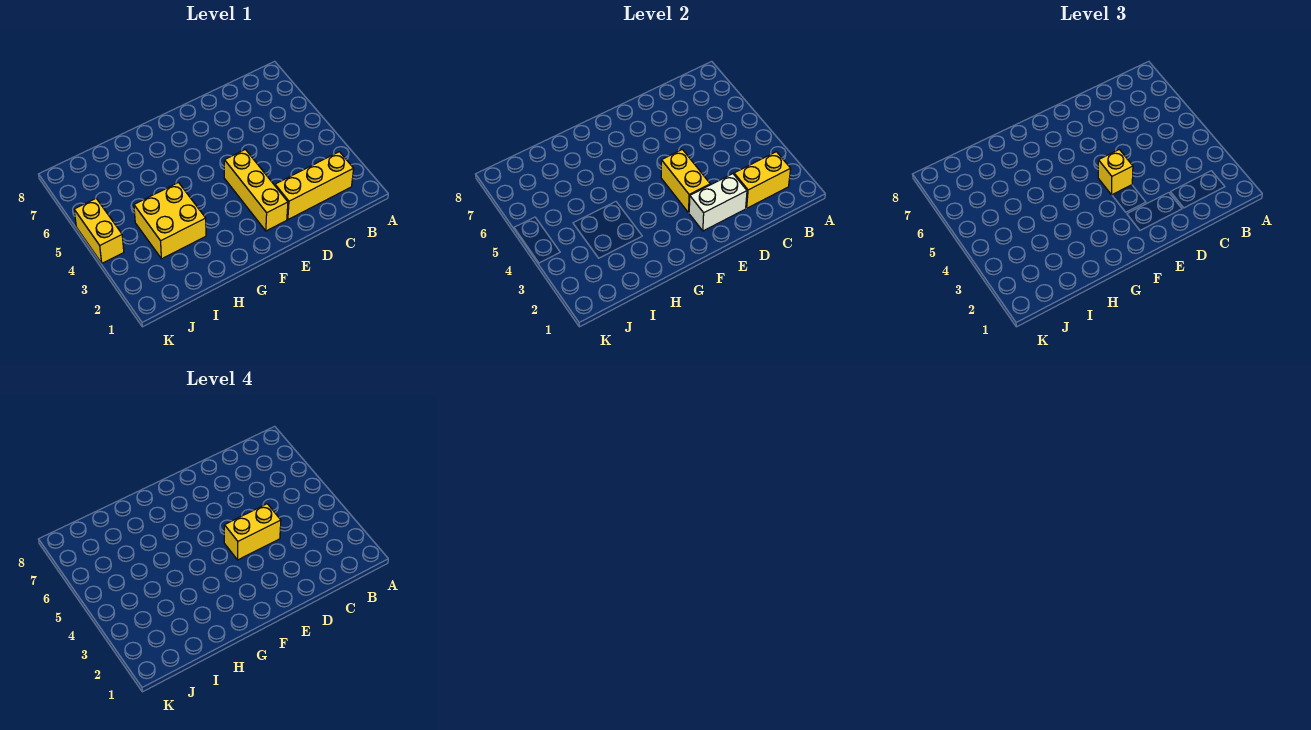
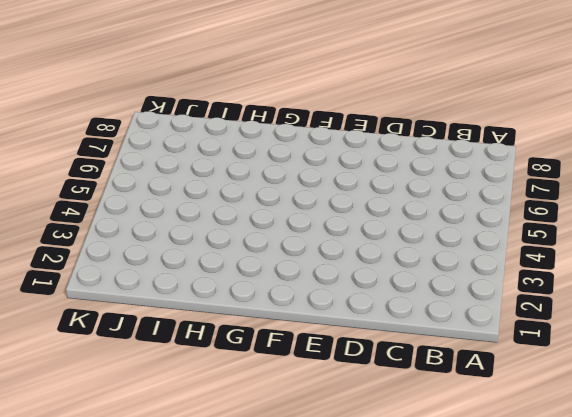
none -> yellow brick B2:D2 level 1
none -> yellow brick E2:E4 level 1

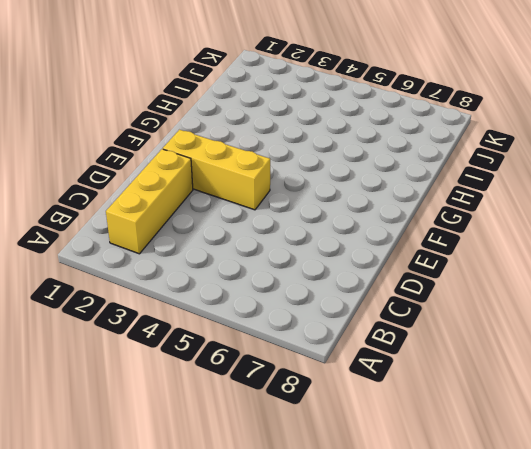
none -> yellow brick H3:I4 level 1
none -> yellow brick K4:K5 level 1

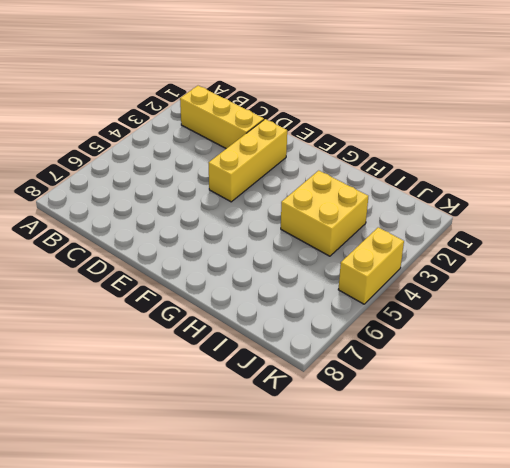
none -> yellow brick B2:C2 level 2
none -> white brick D2:E2 level 2

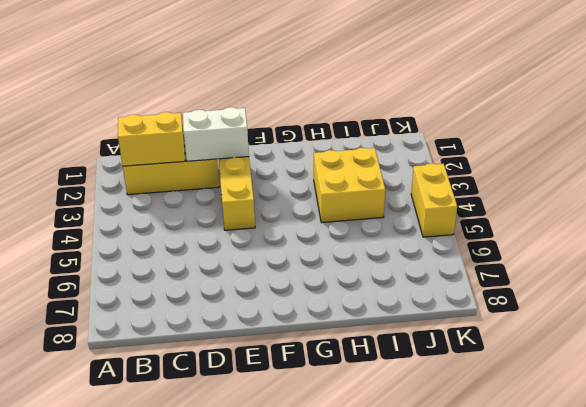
none -> yellow brick E3:E4 level 2
none -> yellow brick E4 level 3

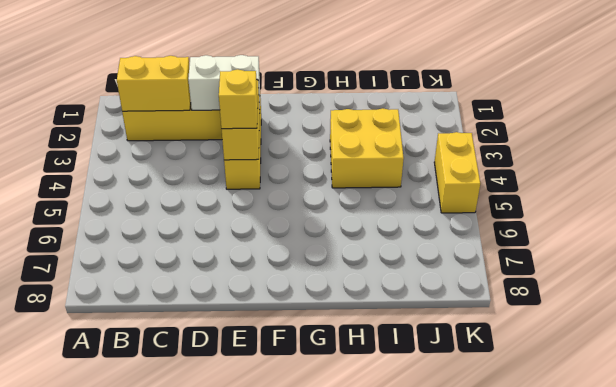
none -> yellow brick D4:E4 level 4

